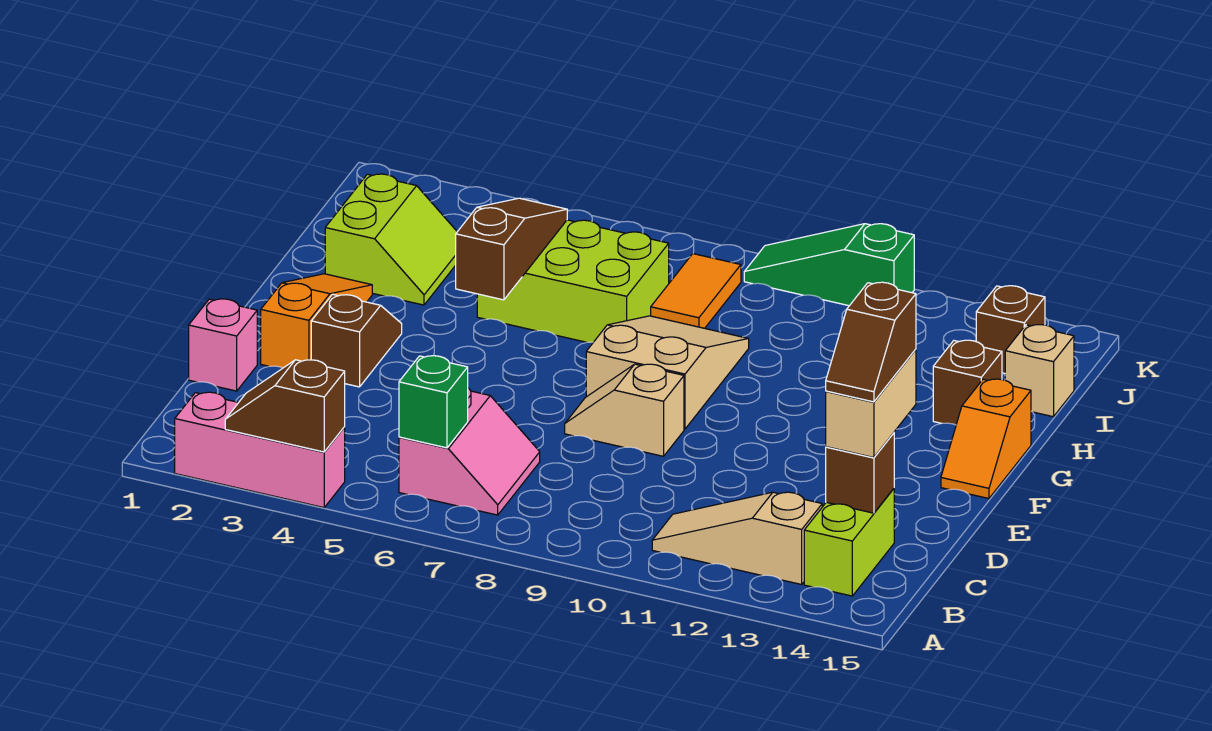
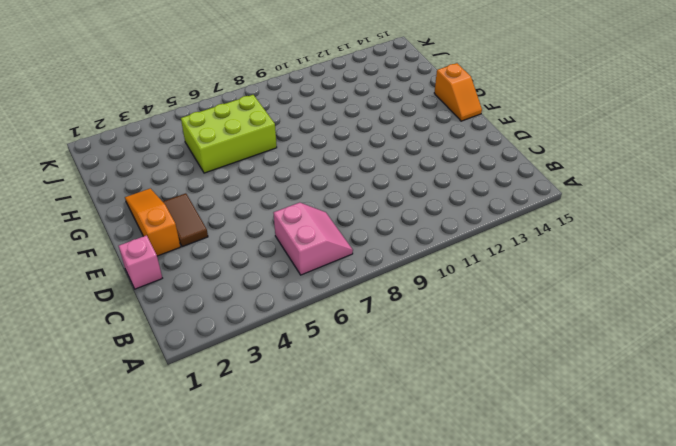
brown tile E3:F3 level 1 -> brown slope E3:F3 level 1 top E
none -> pink brick A2:A4 level 1
none -> tan slope B11:B13 level 1 top 13
none -> lime brick B14:C14 level 1

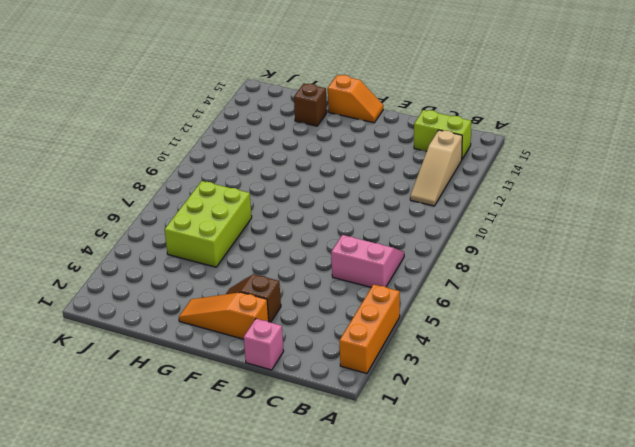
orange brick A2:A4 level 1 -> pink brick A2:A4 level 1
none -> tan slope E8:E9 level 1 top 9
none -> tan slope F8:H9 level 1 top F
none -> lime slope H2:I3 level 1 top 2

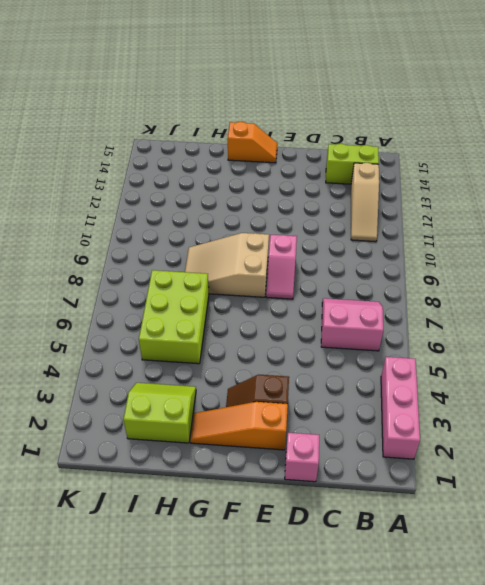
pink slope E8:E9 level 1 top 9 -> tan slope E8:E9 level 1 top 9
none -> brown brick H14 level 1
none -> orange tile I8:J8 level 1
none -> tan brick I15 level 1

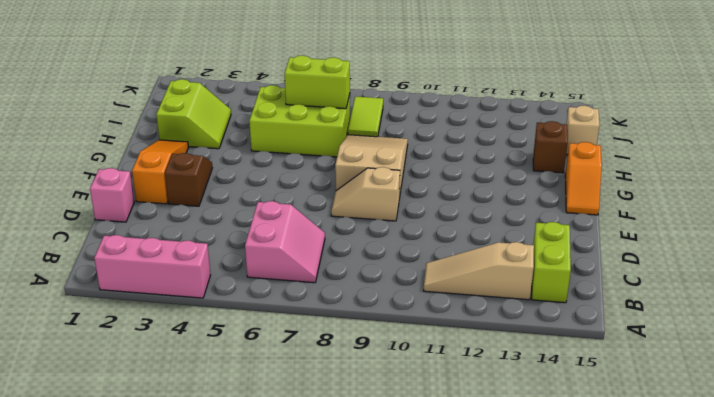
lime brick I6:I7 level 2 -> none
lime tile I8:J8 level 1 -> orange tile I8:J8 level 1
none -> brown brick J14 level 1
none -> green slope K9:K11 level 1 top 11
none -> brown slope A3:A4 level 2 top 4

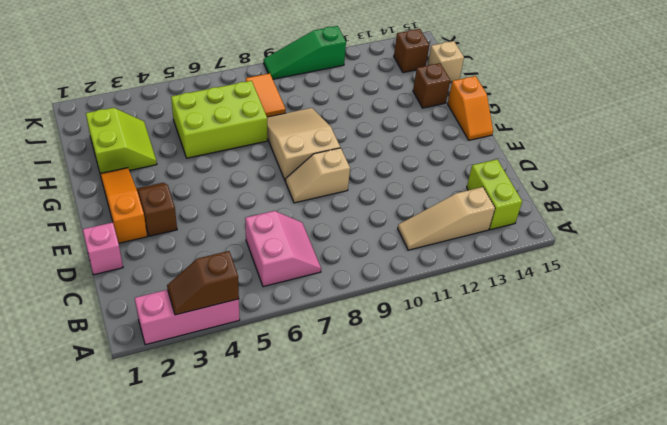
none -> green brick B6 level 2
none -> brown brick C14 level 2
none -> brown slope G5:I5 level 2 top G

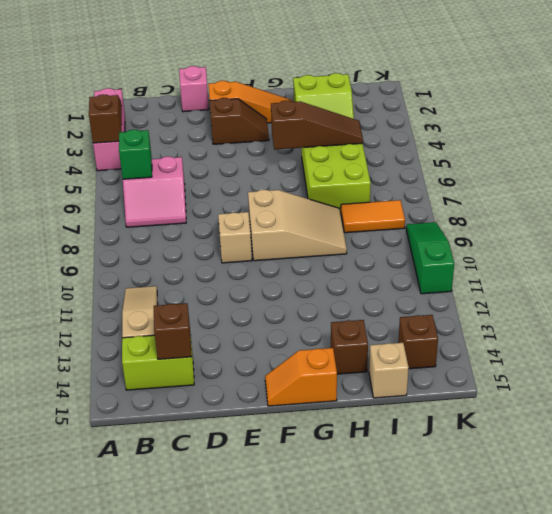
none -> tan brick C14:D14 level 3
none -> brown slope C14:D14 level 4 top D

